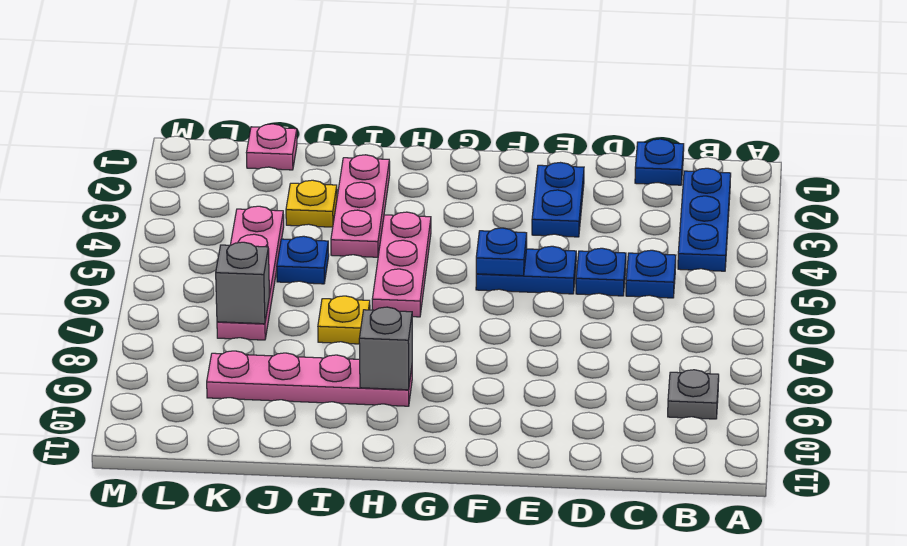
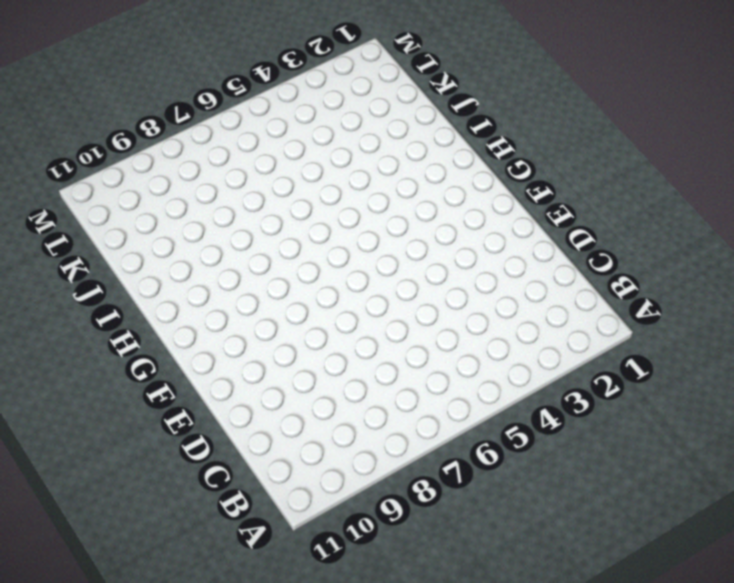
none -> blue plate B2:B4 level 1
none -> grey plate B9 level 1
none -> blue plate C1 level 1

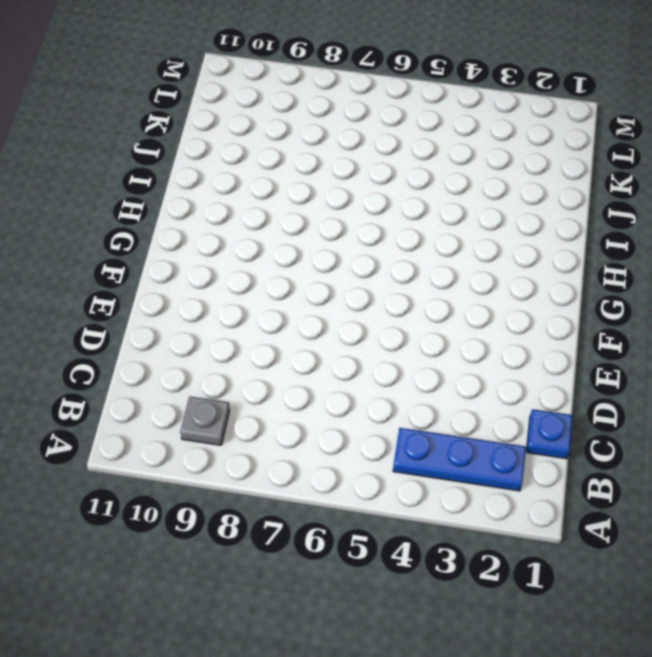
none -> blue plate C5 level 1
none -> blue plate D5 level 1
none -> blue plate E2:E3 level 1

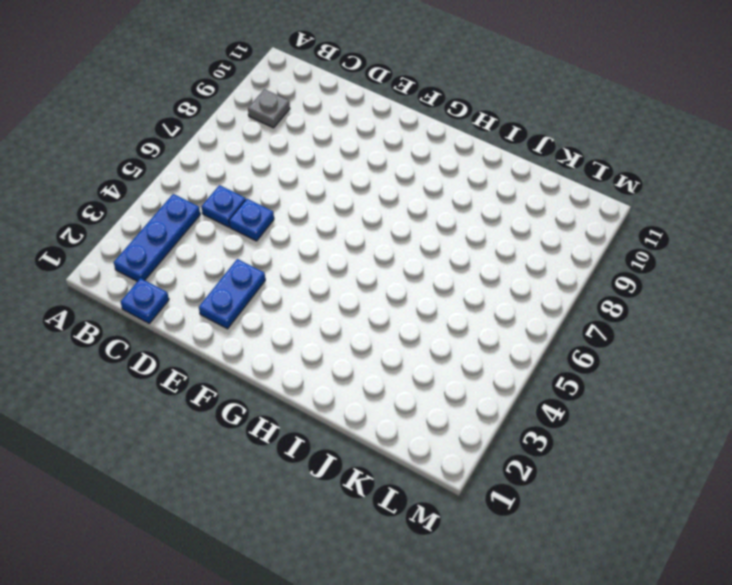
none -> blue plate E5:F5 level 1
none -> pink plate H4:H6 level 1
none -> pink plate H9:K9 level 1

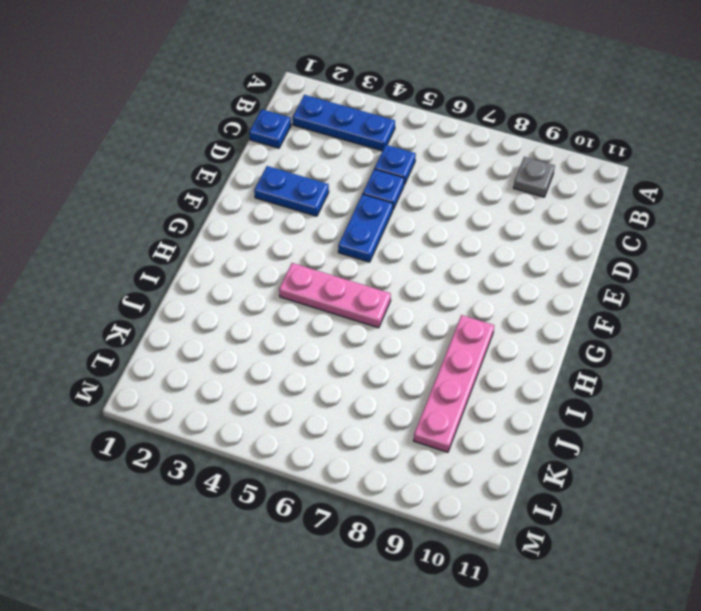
none -> pink plate I2:I4 level 1
none -> yellow plate I7 level 1
none -> yellow plate J3 level 1

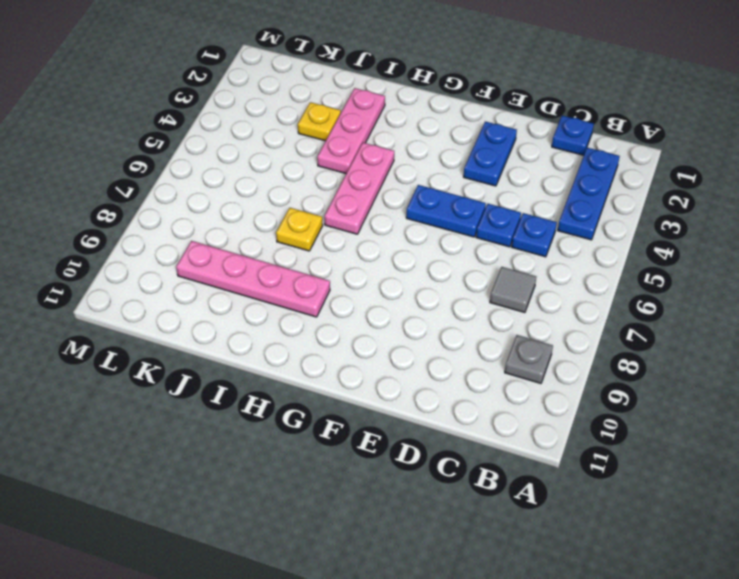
grey tile C7 level 1 -> none
none -> blue plate J5 level 1
none -> pink plate K1 level 1
none -> pink plate K4:K7 level 1

